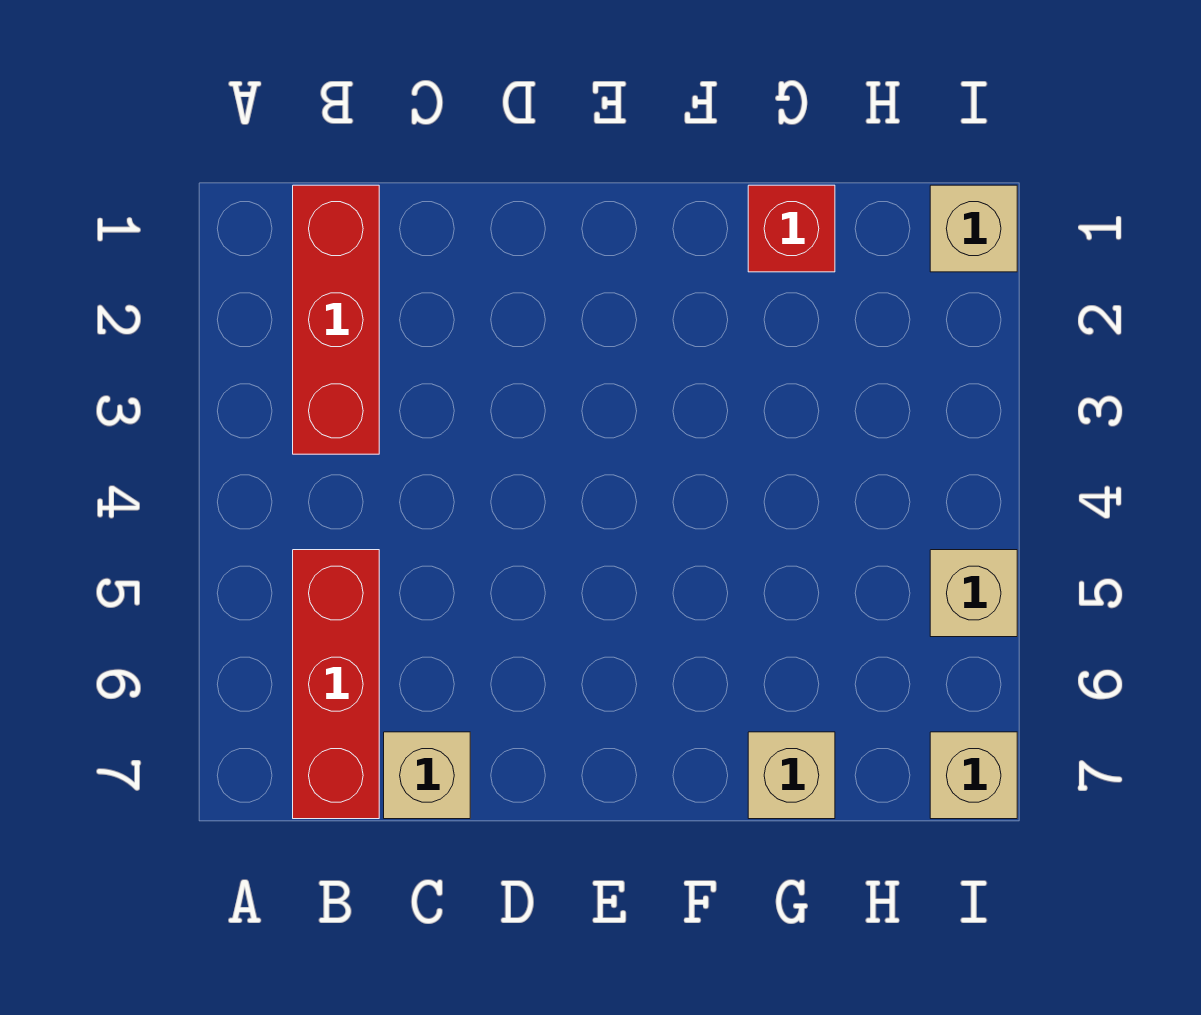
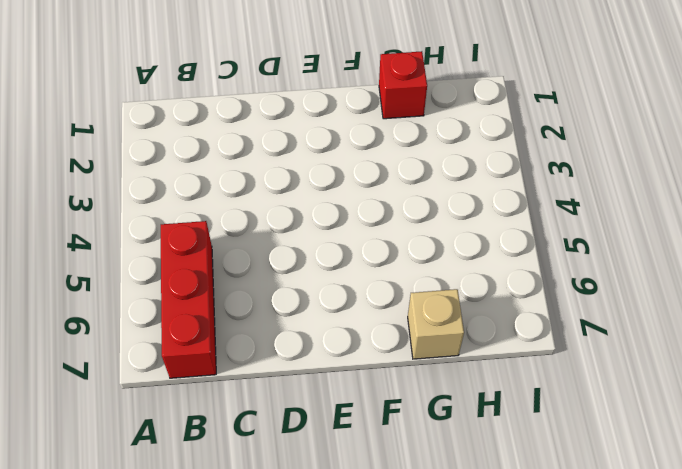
none -> red brick B1:B3 level 1
none -> tan brick C7 level 1

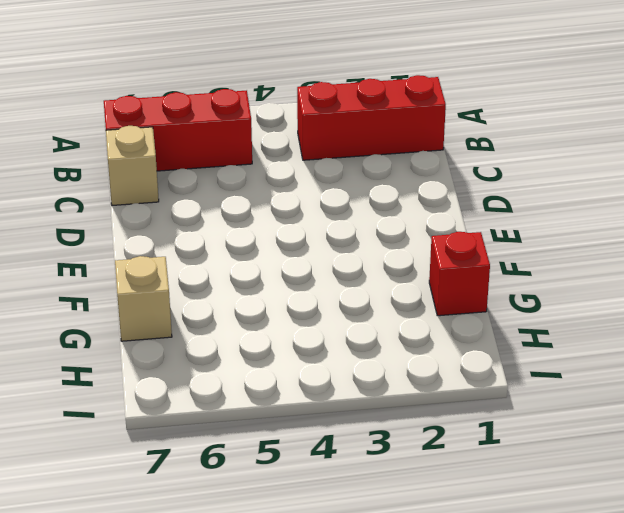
none -> tan brick I1 level 1
none -> tan brick I5 level 1

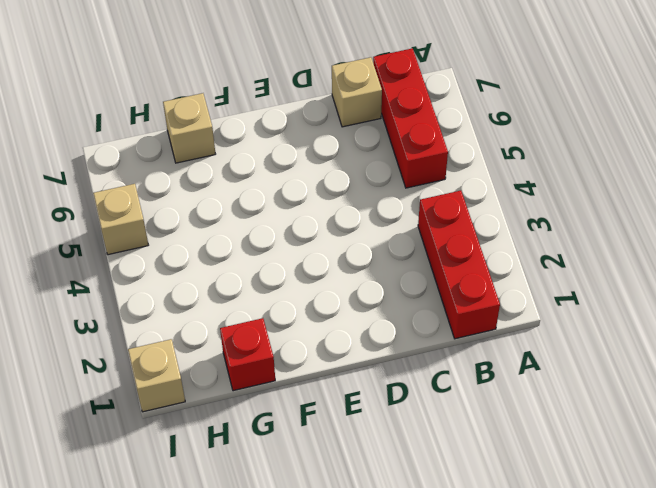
none -> tan brick I7 level 1

